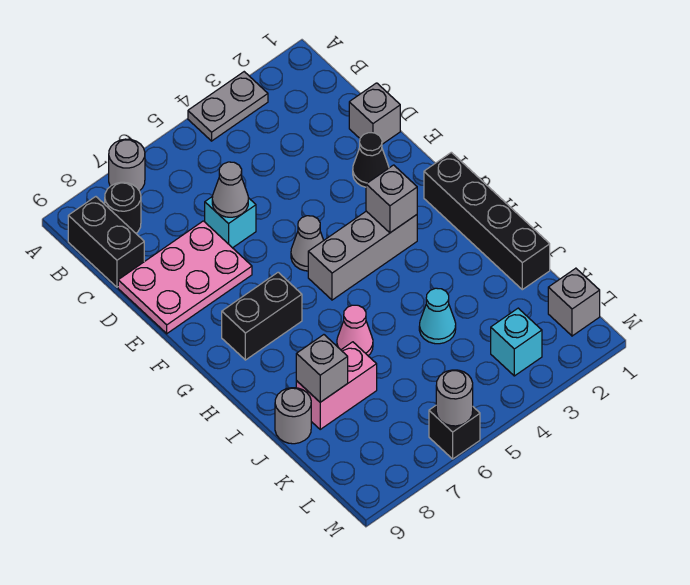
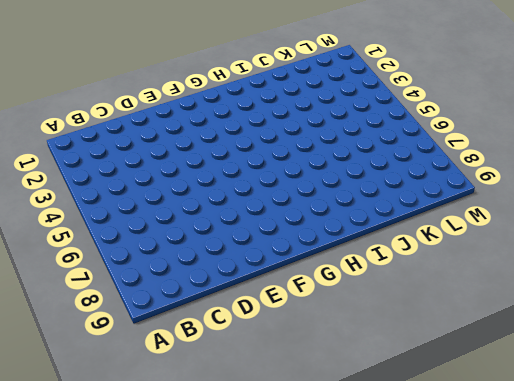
none -> grey plate A3:A4 level 1
none -> grey round brick A7 level 1
none -> black round brick B8 level 1

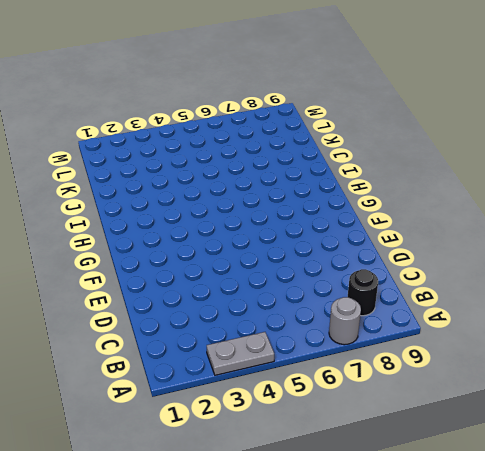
none -> black brick B9:C9 level 1
none -> grey brick D1 level 1
none -> cyan brick D6 level 1

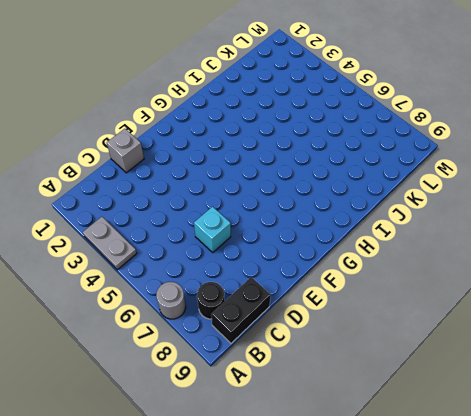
none -> pink plate D7:E9 level 1
none -> black cone E2 level 1
none -> grey cone F5 level 1

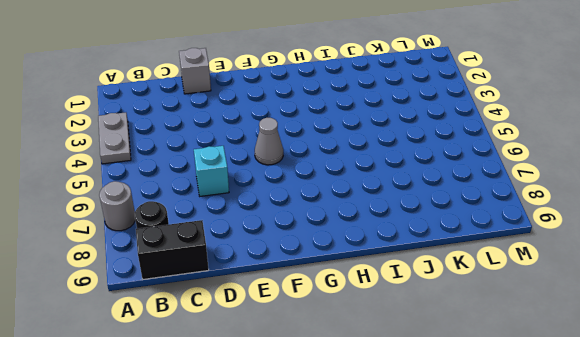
none -> pink plate D7:E9 level 1
none -> black cone E2 level 1
none -> black brick G1:J1 level 1

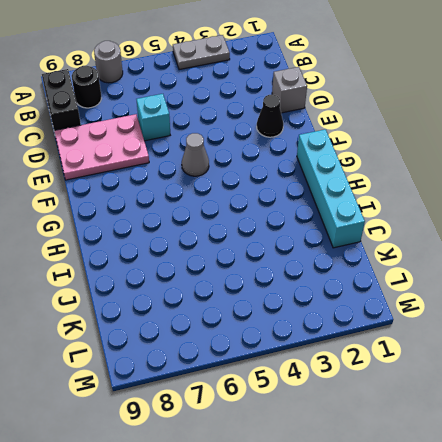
cyan brick G1:J1 level 1 -> black brick G1:J1 level 1
none -> grey brick G3:G5 level 1
none -> black brick G7:G8 level 1
none -> pink cone I6 level 1

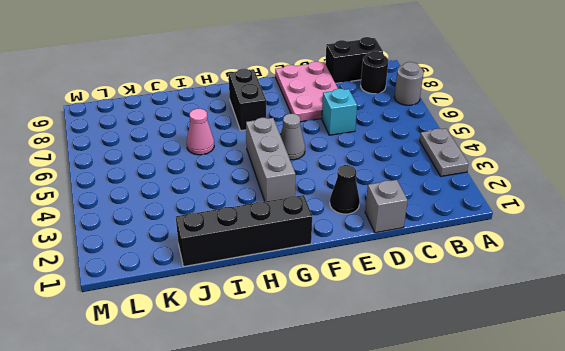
none -> cyan cone J4 level 1
none -> pink brick J7:J8 level 1
none -> grey round brick J9 level 1

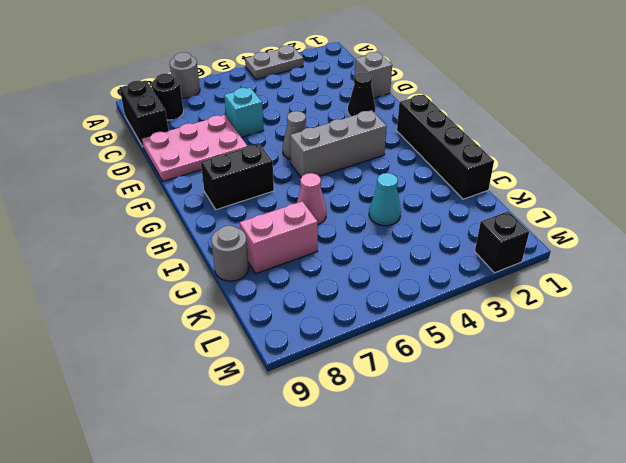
black brick M2 level 1 -> black brick M6 level 1
none -> grey brick L1 level 1
none -> cyan brick L3 level 1
none -> grey cone D6 level 2

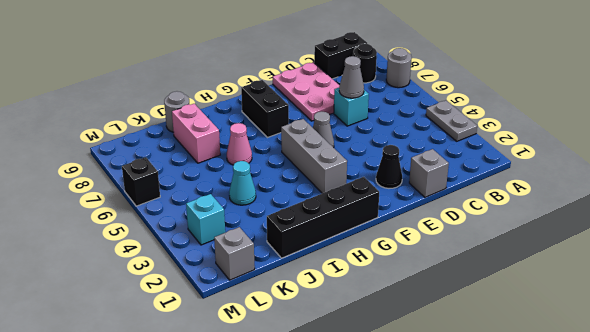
none -> grey brick G3 level 2
none -> grey brick J8 level 2
none -> grey round brick M6 level 2

